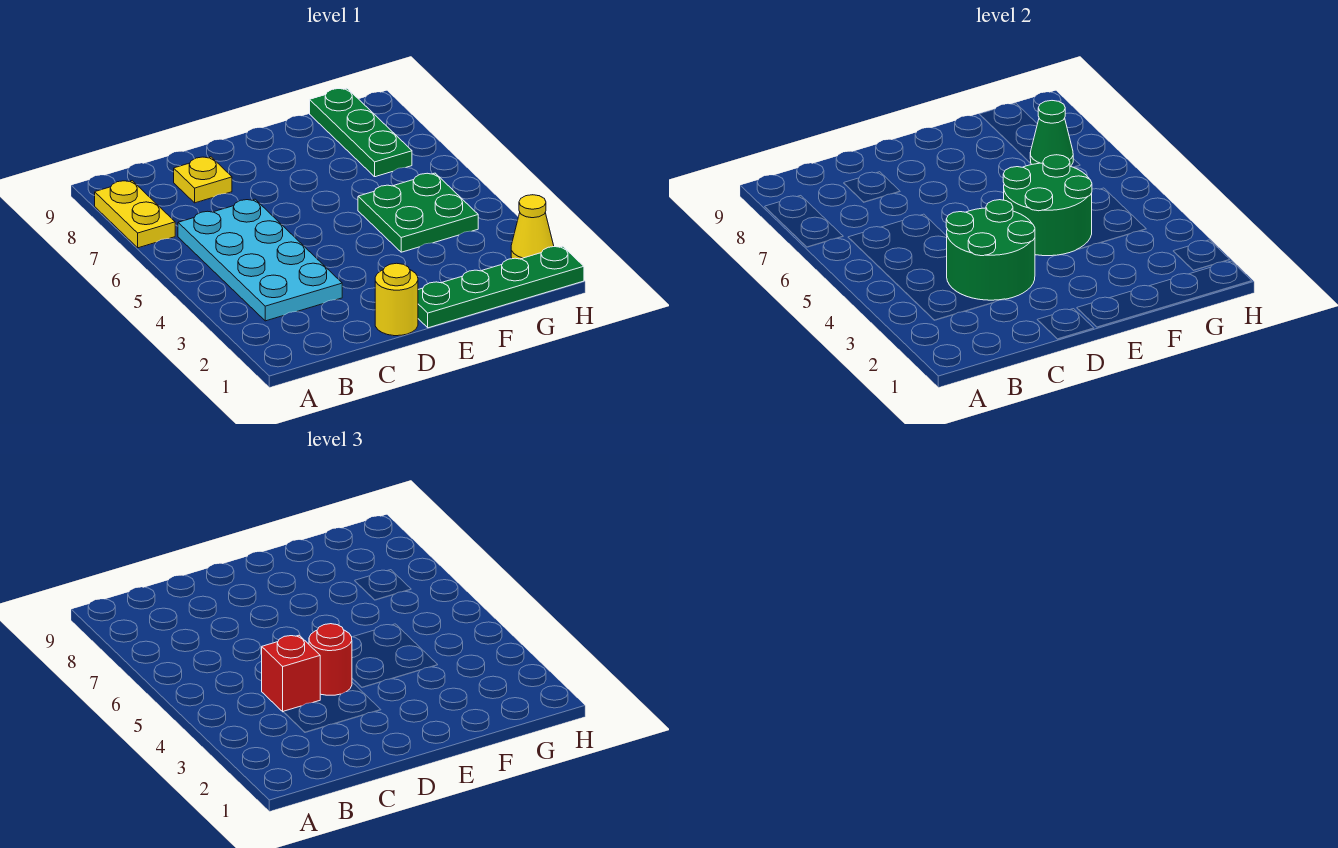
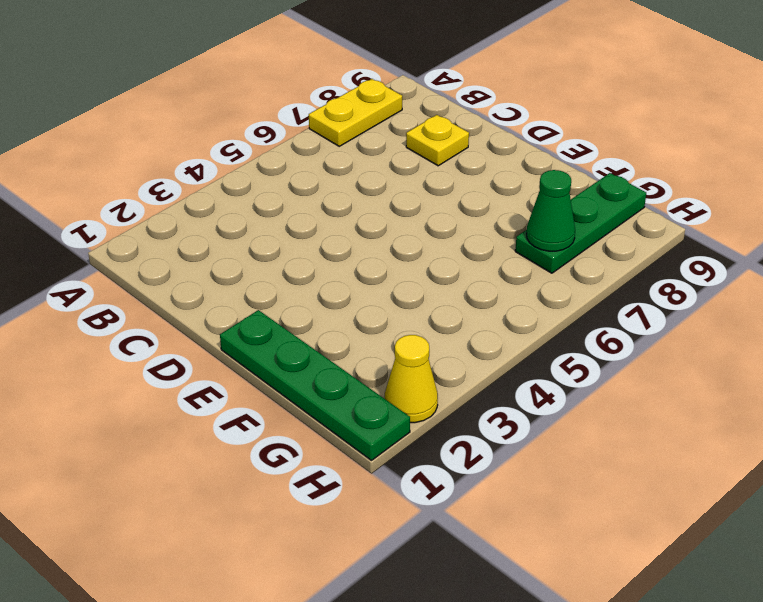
none -> cyan plate B3:C6 level 1
none -> yellow round brick D1 level 1
none -> green plate F4:G5 level 1

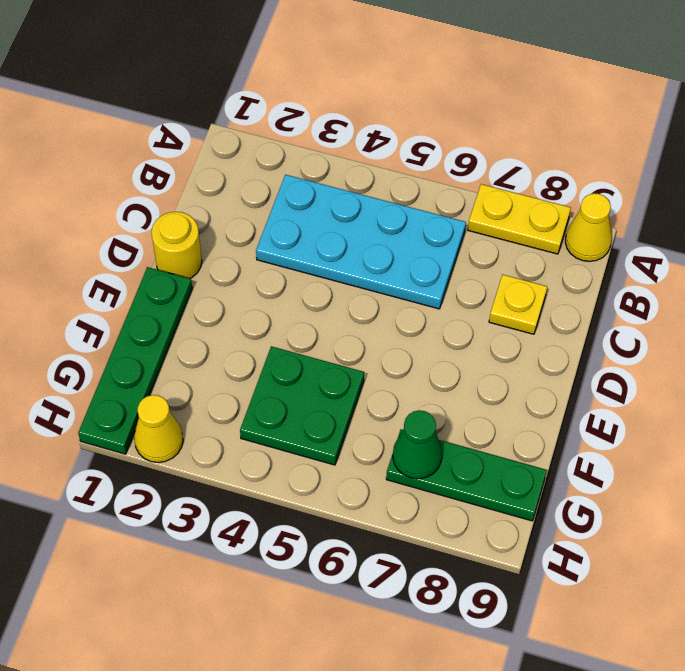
yellow cone A9 level 1 -> none
none -> green round brick C3:D4 level 2
none -> green round brick E4:F5 level 2
none -> red brick C4 level 3

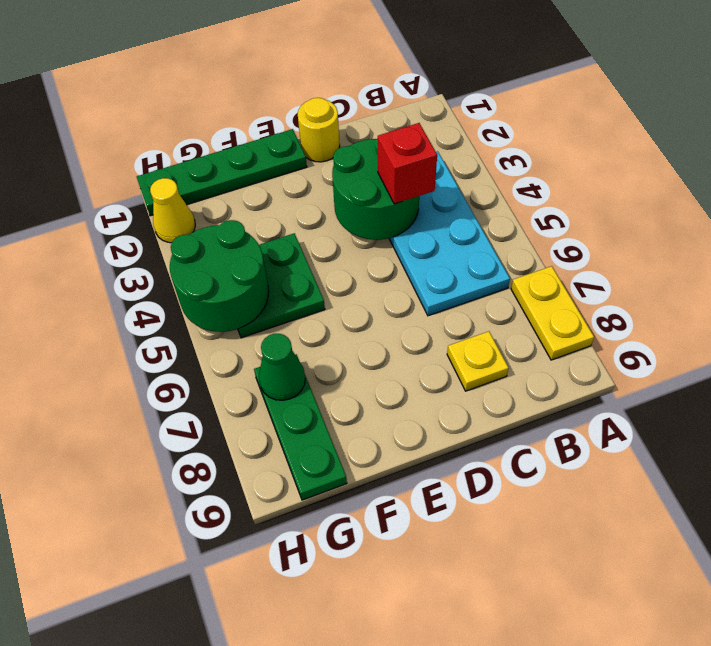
green round brick G4:H5 level 2 -> green round brick E4:F5 level 2
none -> red round brick D4 level 3

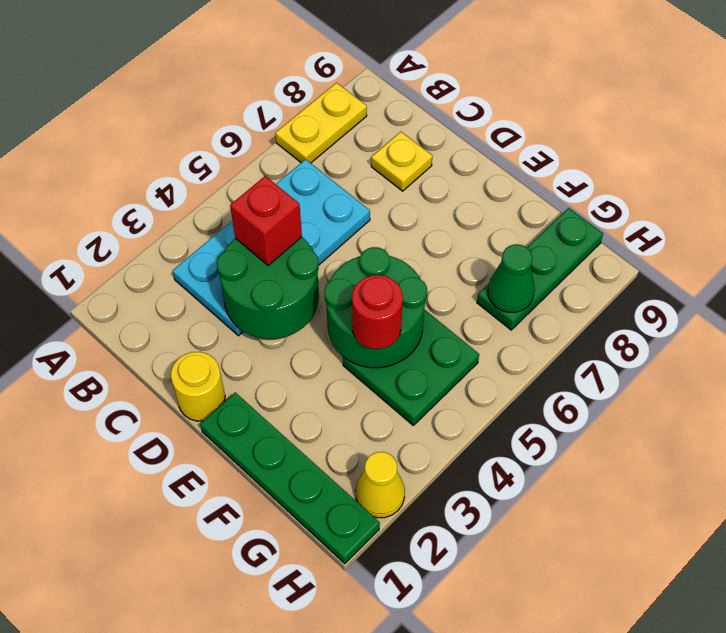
red round brick F4 level 3 -> red round brick D4 level 3

